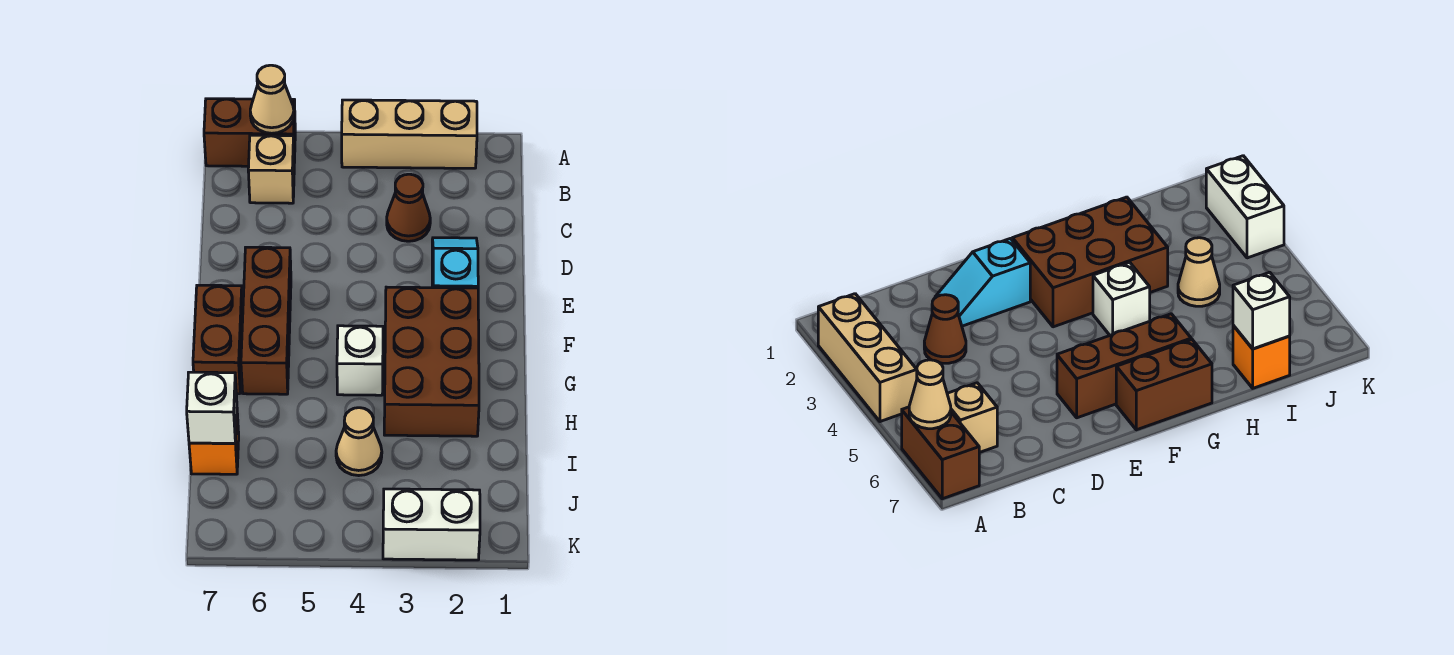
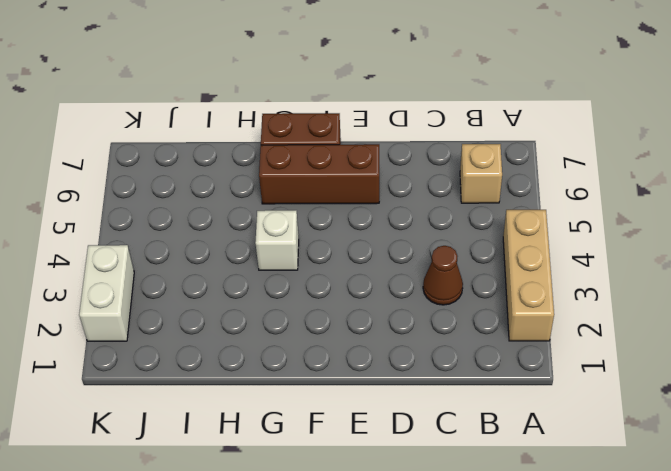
none -> brown brick A6:A7 level 1
none -> cyan slope D2:E2 level 1 top E
none -> brown brick F2:H3 level 1

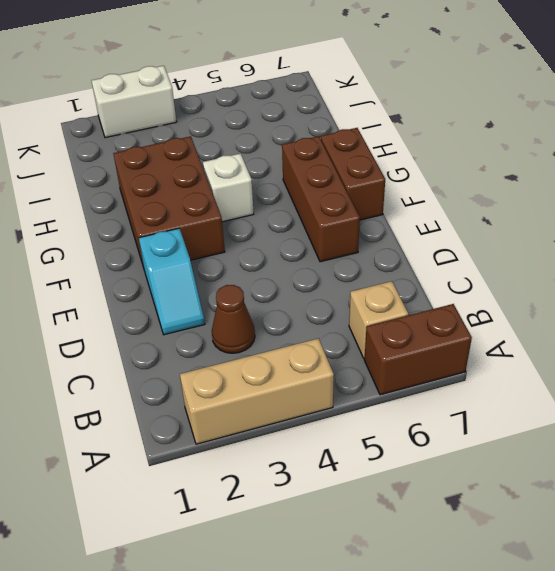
none -> tan cone I4 level 1
none -> orange brick I7 level 1
none -> tan cone A6 level 2

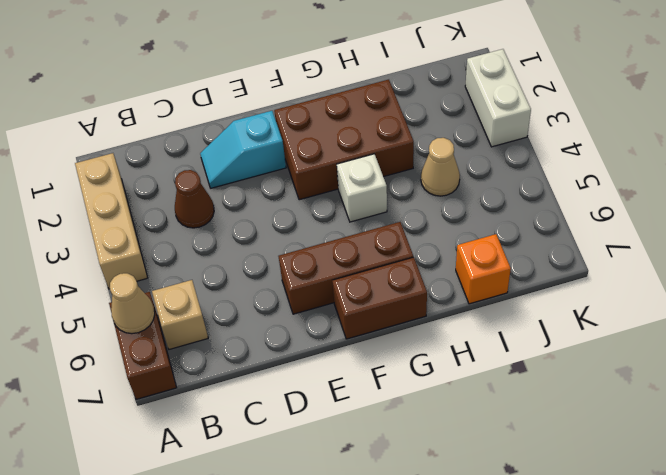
none -> white brick I7 level 2

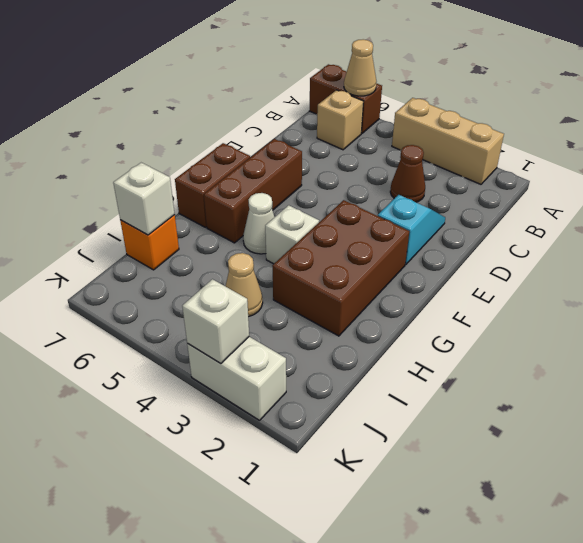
white cone G5 level 1 -> none
white brick K3 level 2 -> none

